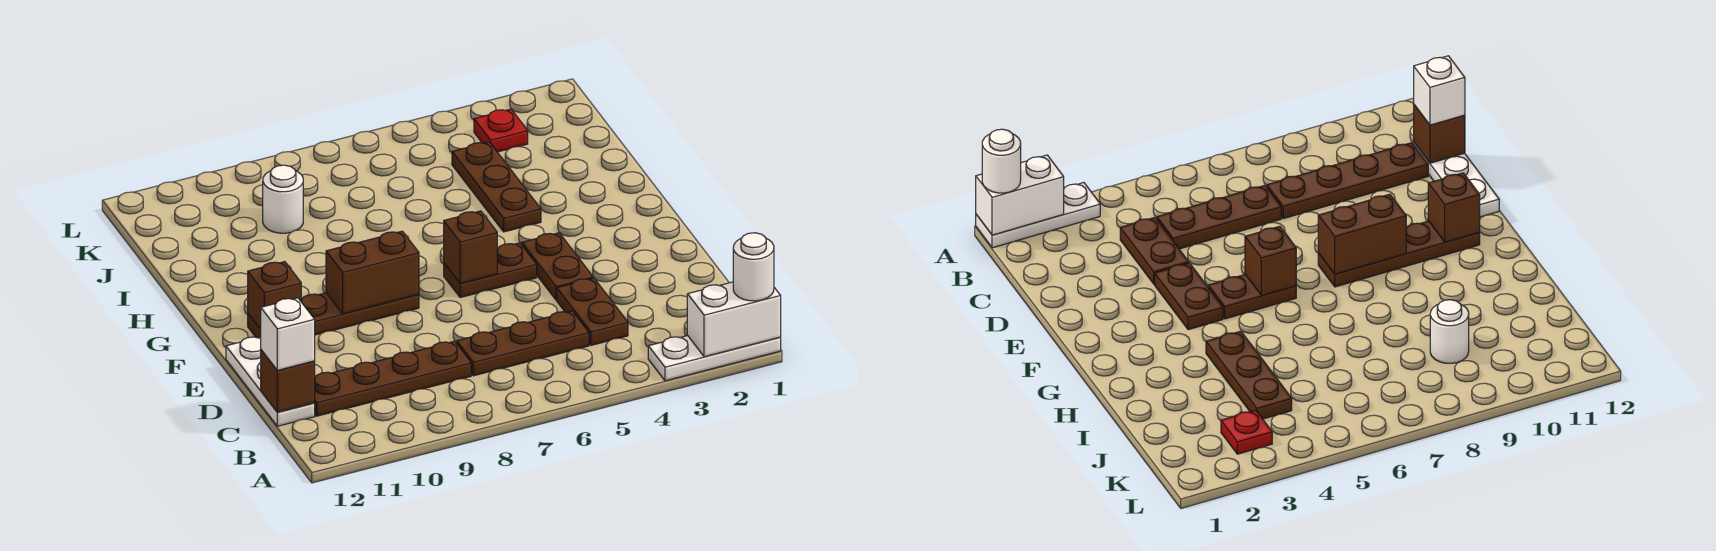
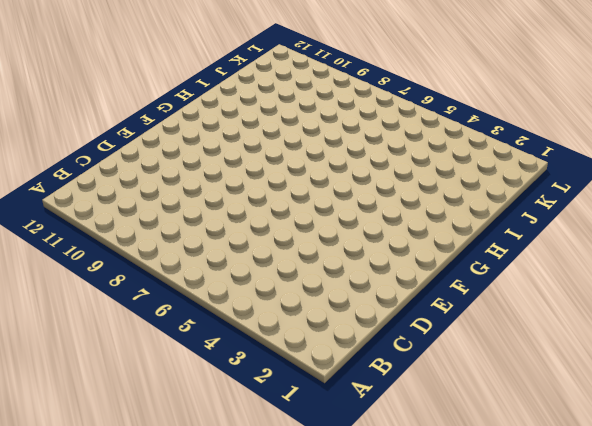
none -> white plate A1:A3 level 1
none -> brown plate C4:D4 level 1
none -> brown plate C5:C7 level 1

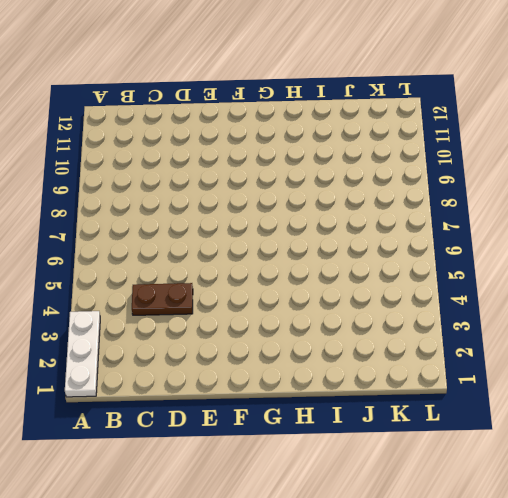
none -> brown plate C5:C7 level 1
none -> brown plate C8:C11 level 1
none -> white plate C12:E12 level 1

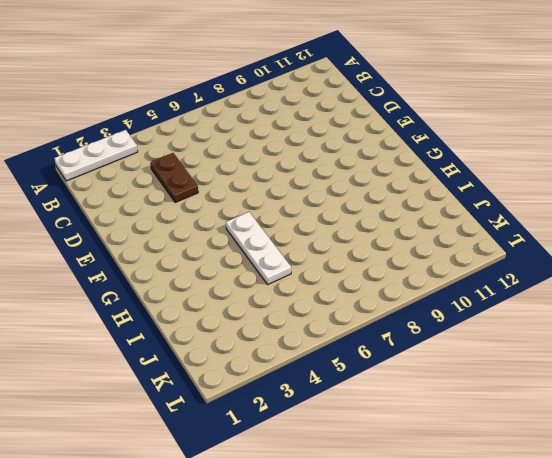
white plate G5:I5 level 1 -> white plate C12:E12 level 1
none -> brown plate C5:C7 level 1
none -> brown plate C8:C11 level 1
none -> brown plate E4:F4 level 1

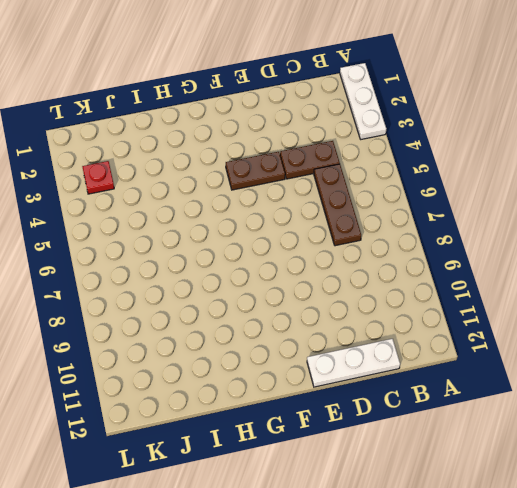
none -> brown plate C8:C11 level 1
none -> brown plate F5:F6 level 1
none -> brown plate F8:F11 level 1

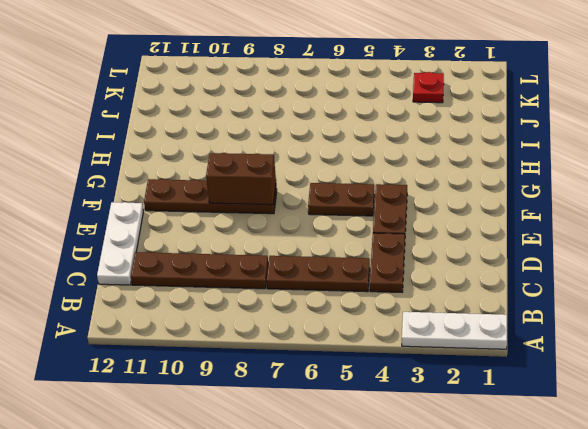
none -> brown plate H4:J4 level 1
none -> white round brick J9 level 1
none -> white brick A1:A2 level 2

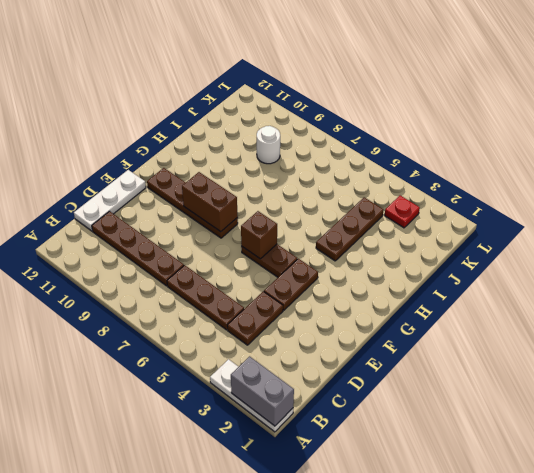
grey brick A1:A2 level 2 -> white brick A1:A2 level 2
none -> brown brick C12 level 2
none -> brown brick F11 level 2
none -> white round brick A1 level 3

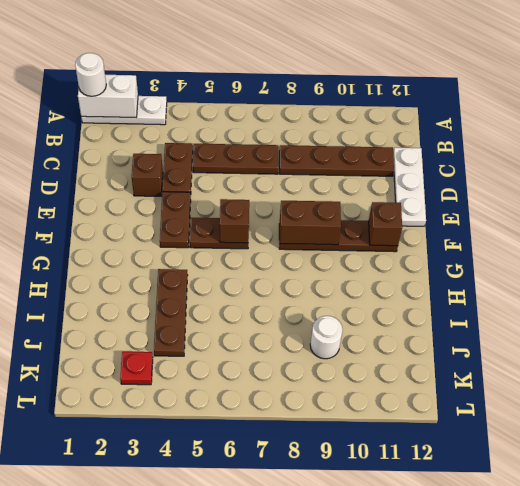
brown brick D3 level 1 -> brown brick C12 level 2
none -> white brick C12 level 3

